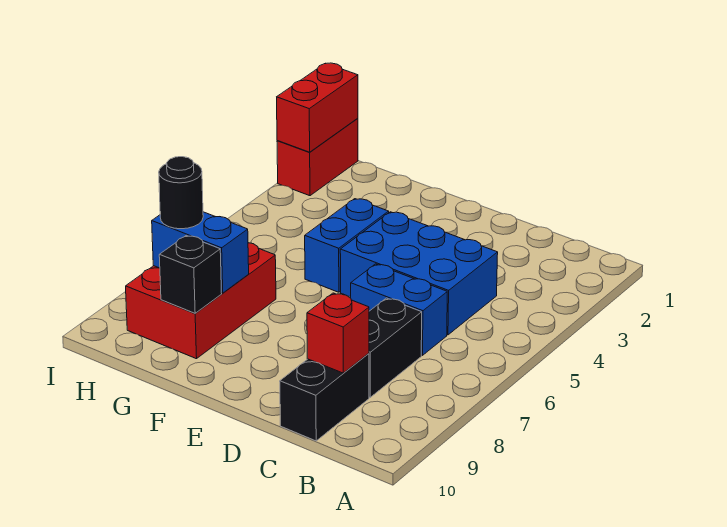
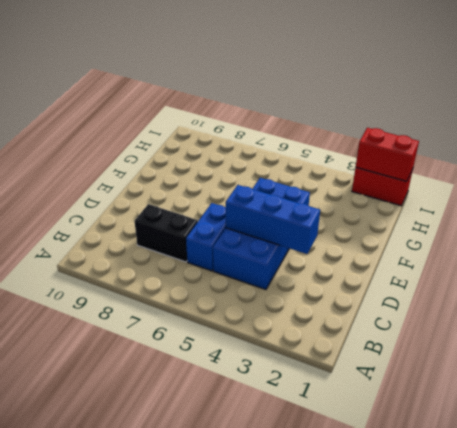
blue brick D3:D5 level 2 -> none
none -> black brick C9:C10 level 1
none -> red brick G7:H9 level 1
none -> red brick C9 level 2

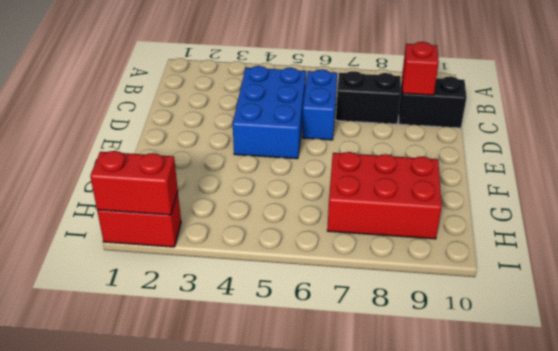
none -> blue brick F4:F5 level 1
none -> blue brick G8:H8 level 2
none -> black brick G9 level 2

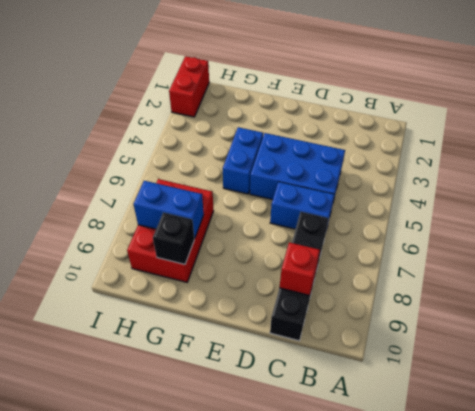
none -> red brick I1:I2 level 2
none -> black round brick H8 level 3

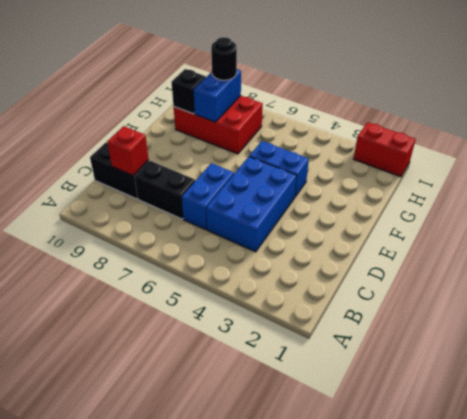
none -> red brick I1:I2 level 2

